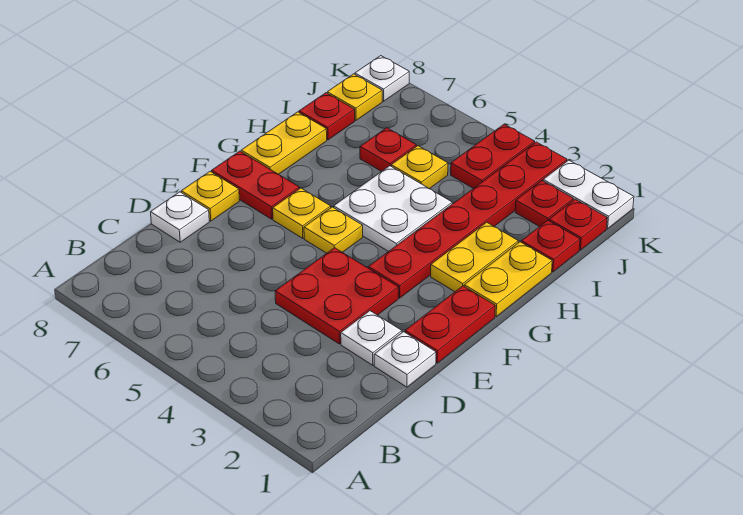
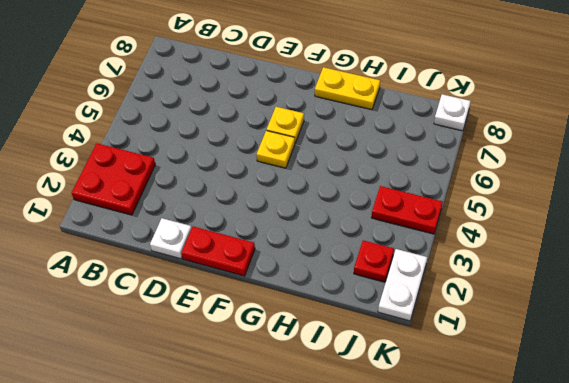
red plate A2:B3 level 1 -> red plate D3:E4 level 1
none -> white plate D2 level 1
none -> white plate D8 level 1
none -> yellow plate E8 level 1

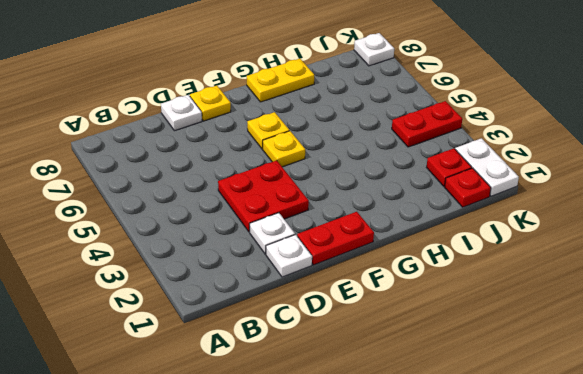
none -> red plate F3:K3 level 1
none -> red plate F7:F8 level 1
none -> yellow plate G1:H1 level 1

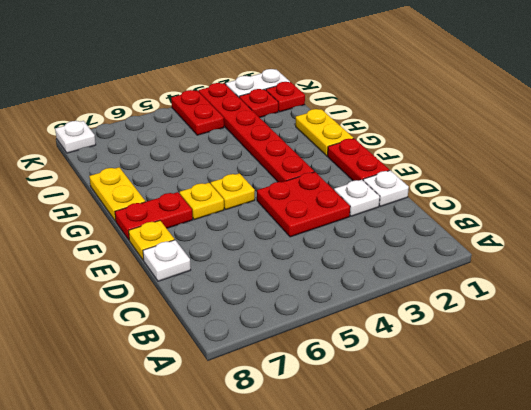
none -> yellow plate G2:H2 level 1
none -> white plate G4:H5 level 1
none -> red plate I1 level 1

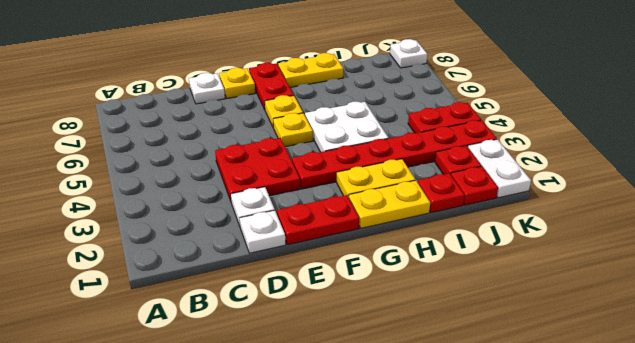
none -> yellow plate I5 level 1
none -> red plate I6 level 1
none -> red plate I8 level 1

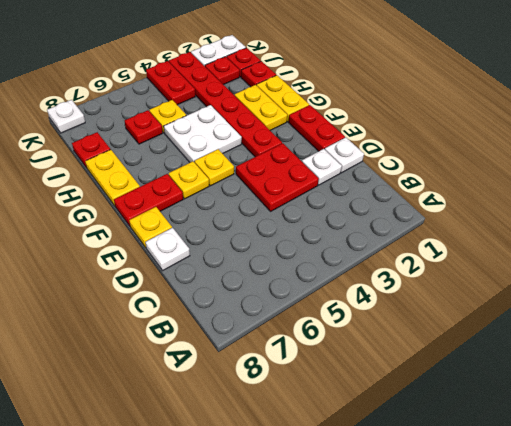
none -> yellow plate J8 level 1

